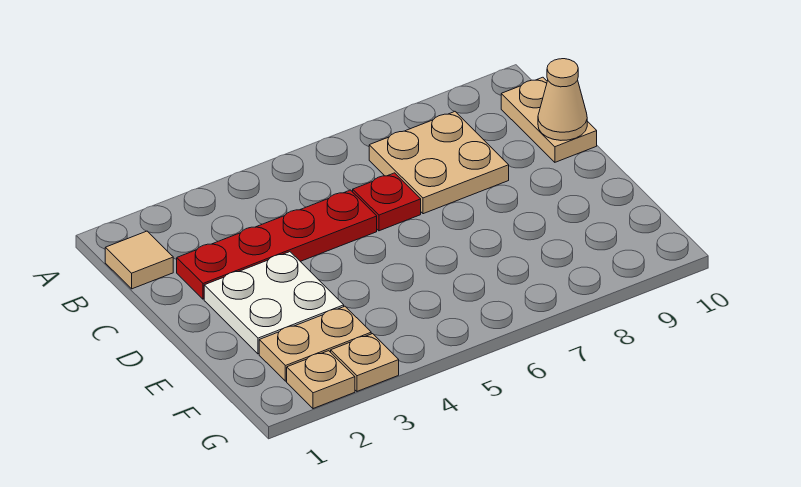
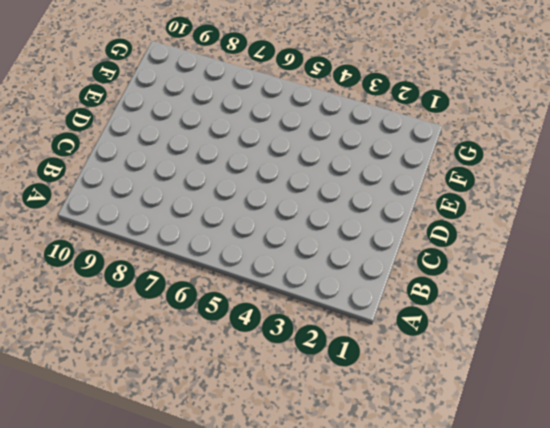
none -> tan tile B1 level 1
none -> tan plate B7:C8 level 1

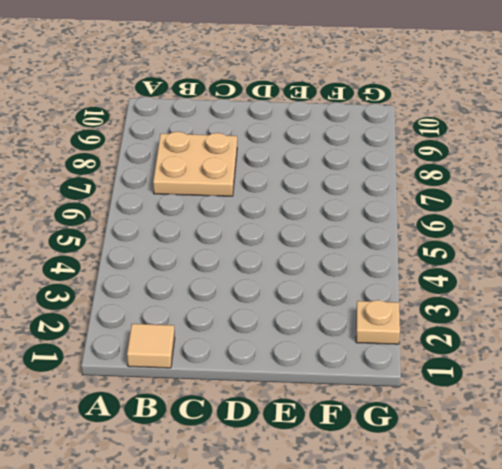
none -> tan plate B10:C10 level 1
none -> red plate C2:C5 level 1

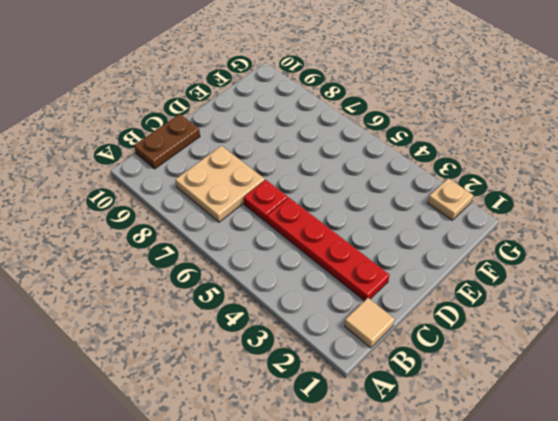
brown plate B10:C10 level 1 -> tan plate B10:C10 level 1
none -> white plate D2:E3 level 1
none -> tan plate F2:F3 level 1

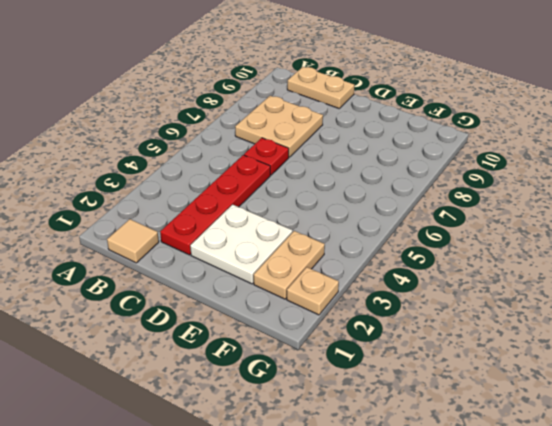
none -> tan plate G3 level 1
none -> tan cone C10 level 2

